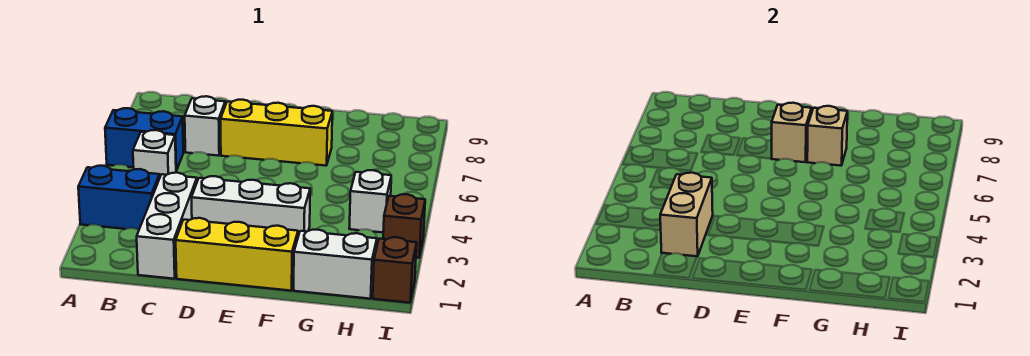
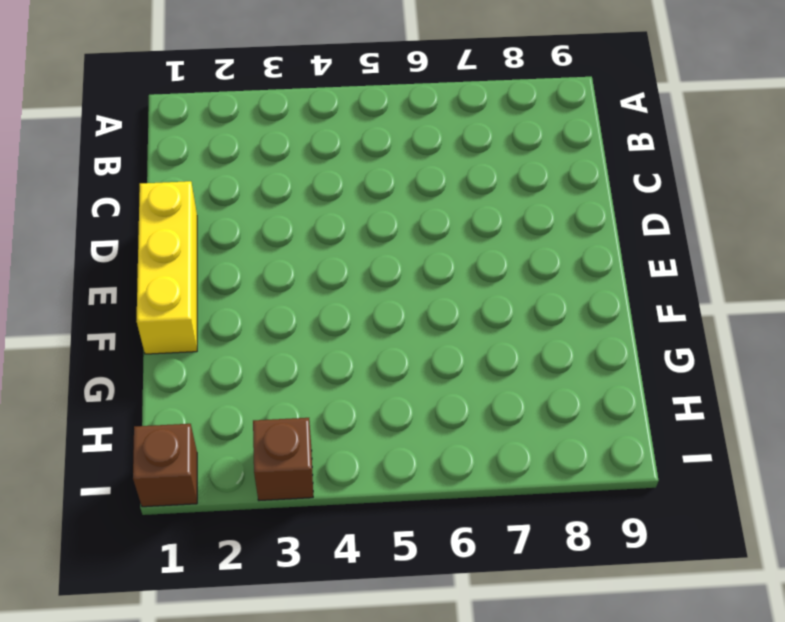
none -> blue brick A3:B3 level 1
none -> blue brick A6:B6 level 1
none -> white brick B5 level 1

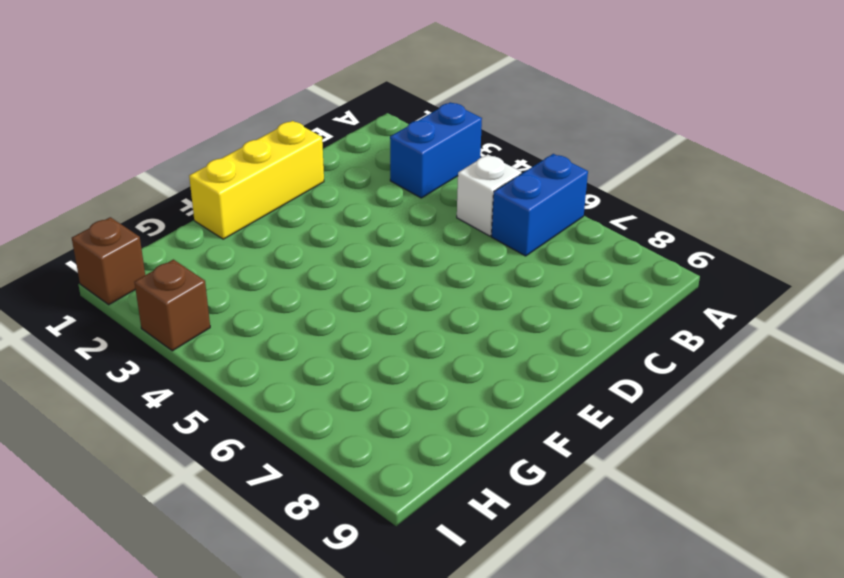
none -> white brick C1:C3 level 1
none -> white brick C7 level 1
none -> white brick D3:F3 level 1

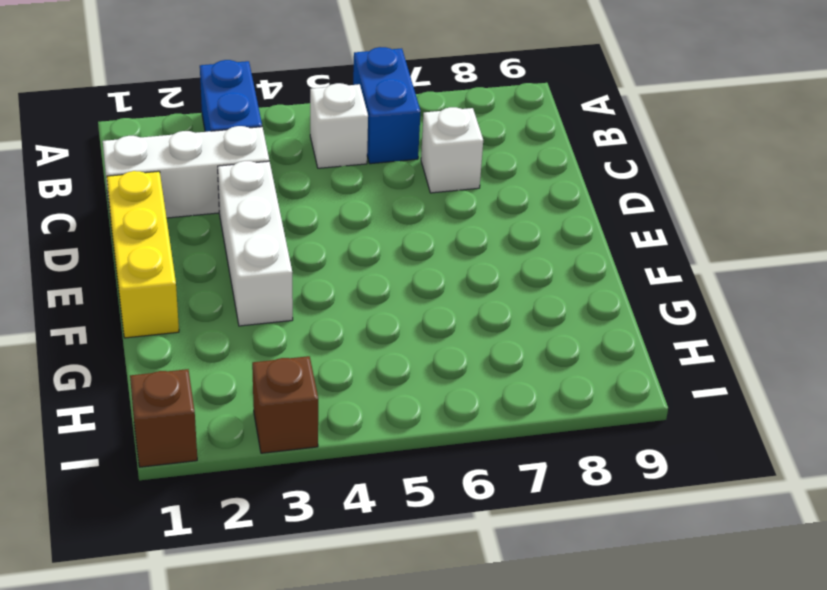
none -> yellow brick D7:F7 level 1
none -> white brick G1:H1 level 1
none -> white brick H4 level 1

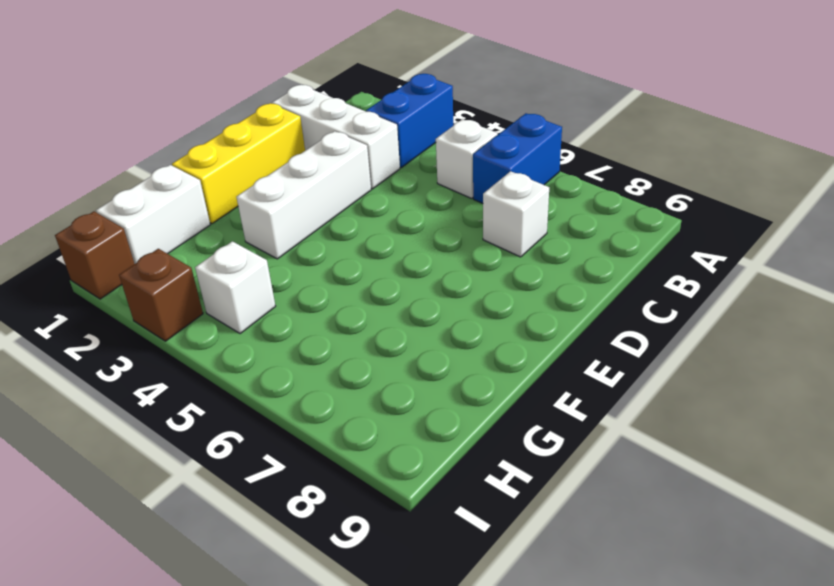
none -> yellow brick D7:F7 level 1
none -> tan brick C2:C3 level 2
none -> tan brick E7 level 2

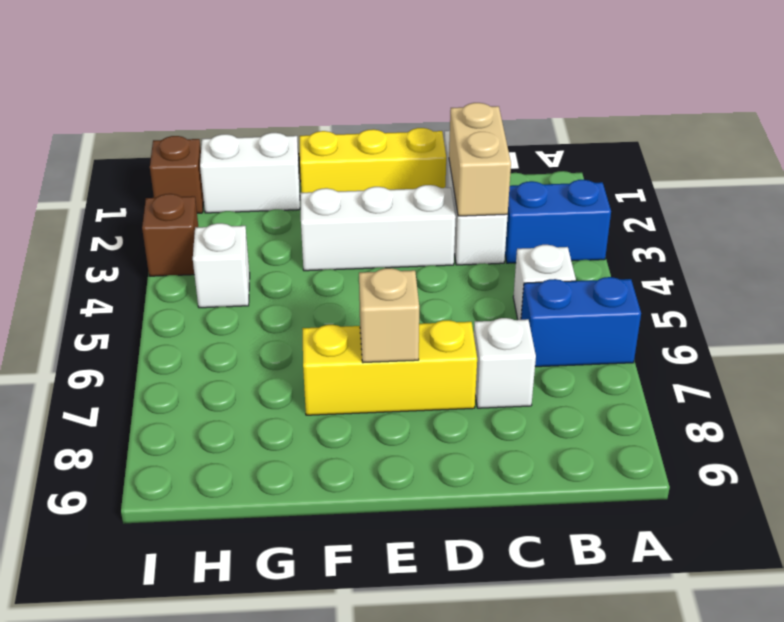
none -> tan brick F7 level 2

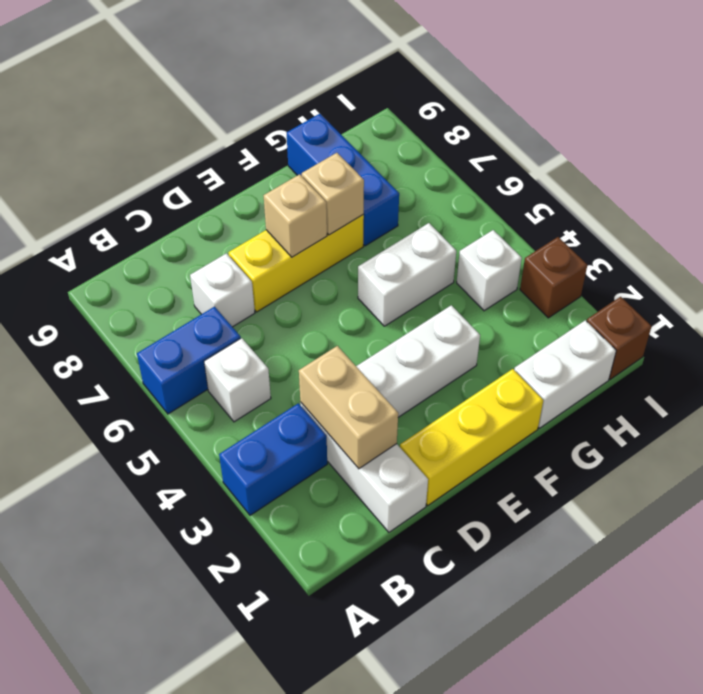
white brick F5:G5 level 1 -> none
blue brick G7:G9 level 1 -> none

